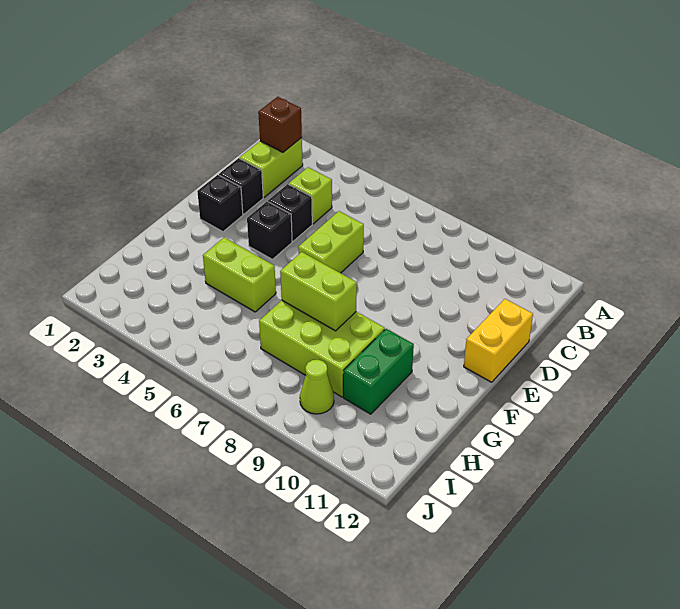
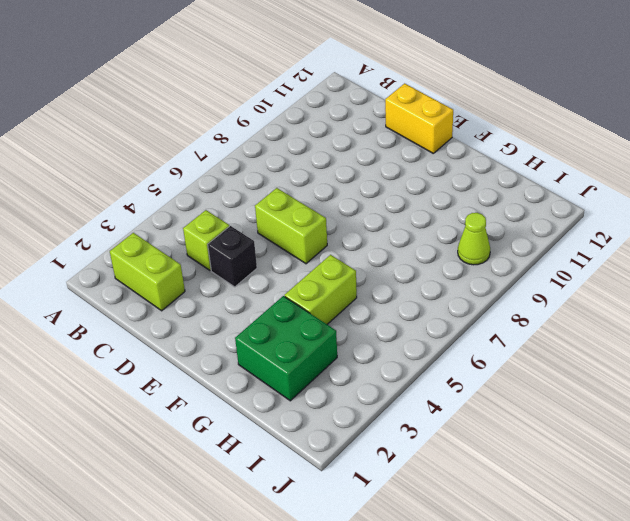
green brick G2:H3 level 1 -> none
none -> black brick D2 level 1
none -> black brick E2 level 1
none -> black brick E4 level 1

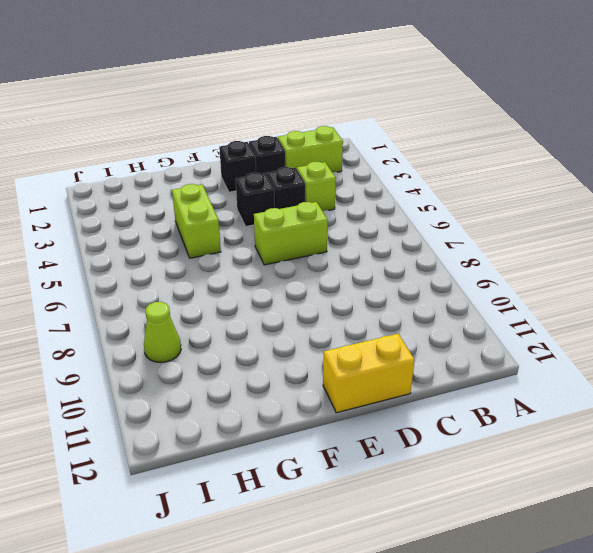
none -> lime brick G7:H9 level 1
none -> green brick G10:H10 level 1
none -> brown brick B2 level 2

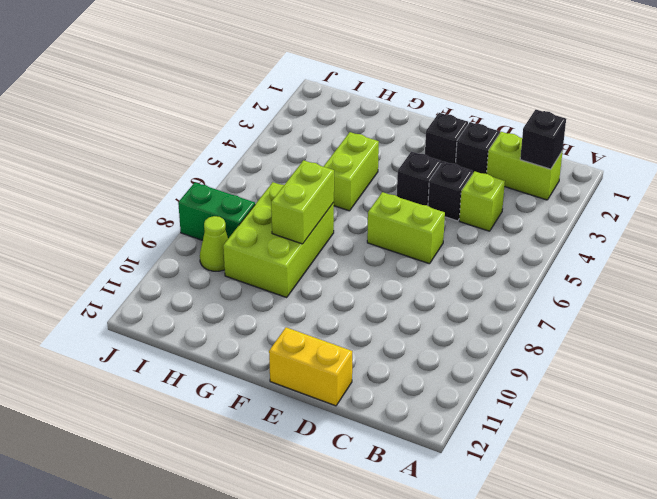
black brick B2 level 2 -> brown brick B2 level 2
green brick I8:J8 level 1 -> green brick G10:H10 level 1

